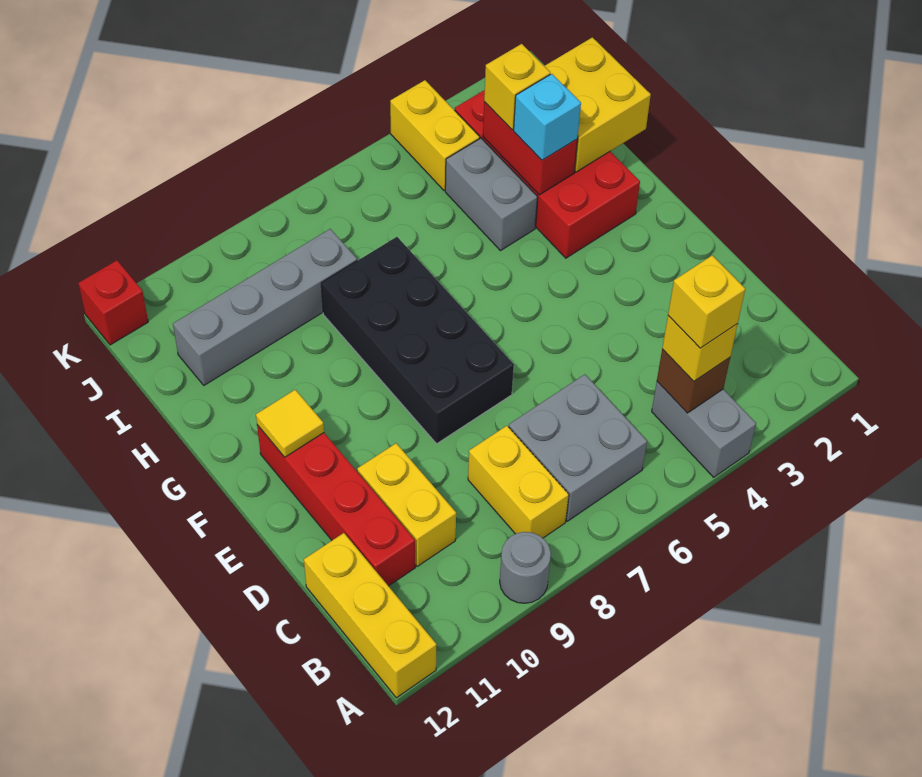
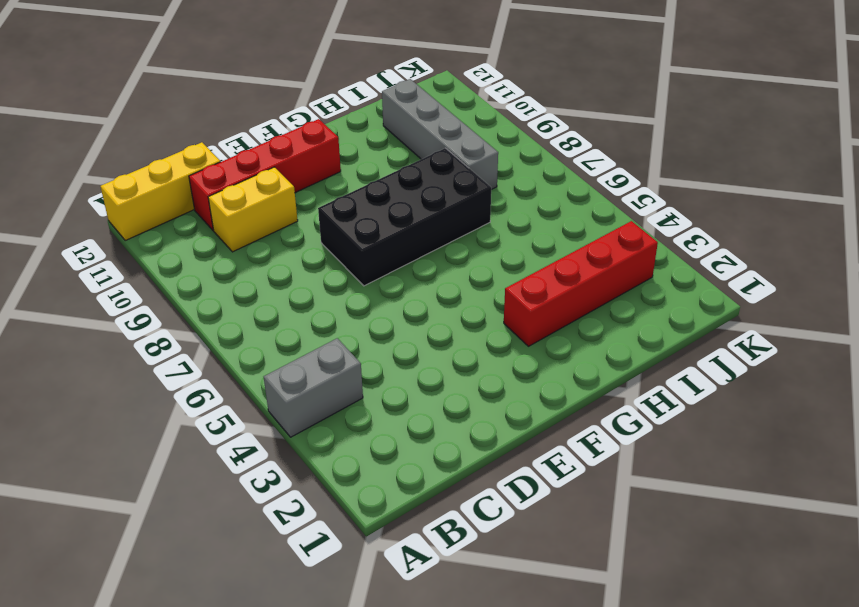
red brick G3:J3 level 1 -> red brick G2:J3 level 1
none -> grey round brick A9 level 1
none -> grey brick B6:C7 level 1
none -> yellow brick B8:C8 level 1

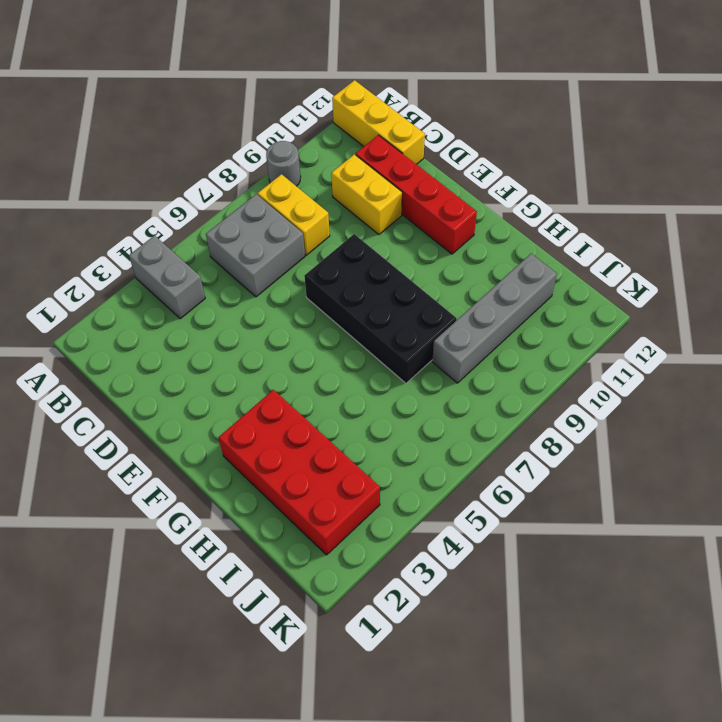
none -> grey brick H4:I4 level 1
none -> yellow brick J4:K4 level 1
none -> red brick K12 level 1

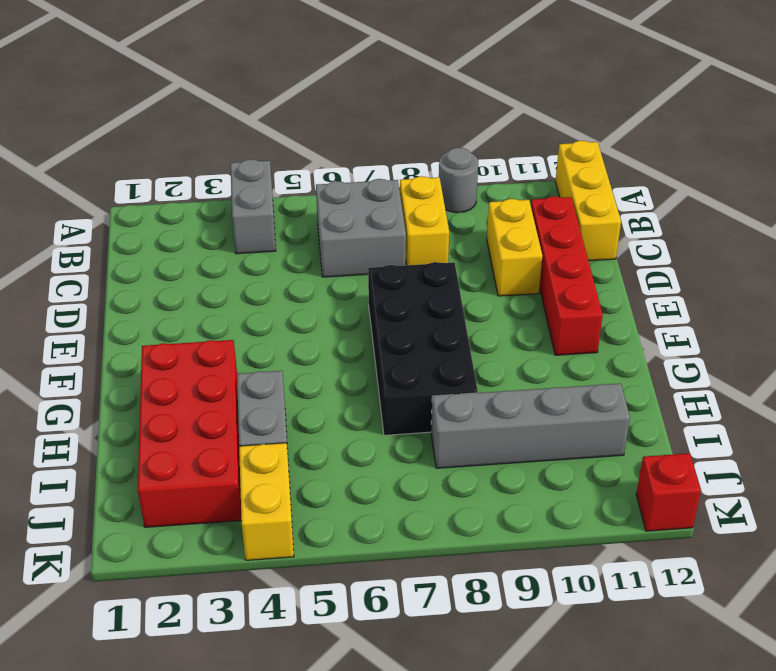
none -> brown brick B4 level 2
none -> yellow tile F11 level 2
none -> yellow brick H1:I2 level 2

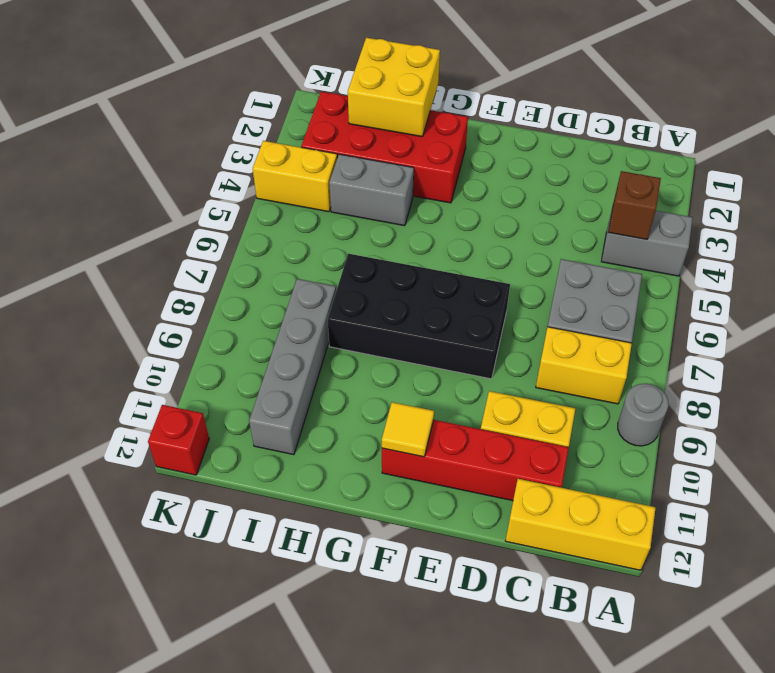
none -> red brick H3:I3 level 2
none -> yellow brick B4 level 3
none -> cyan brick H3 level 3

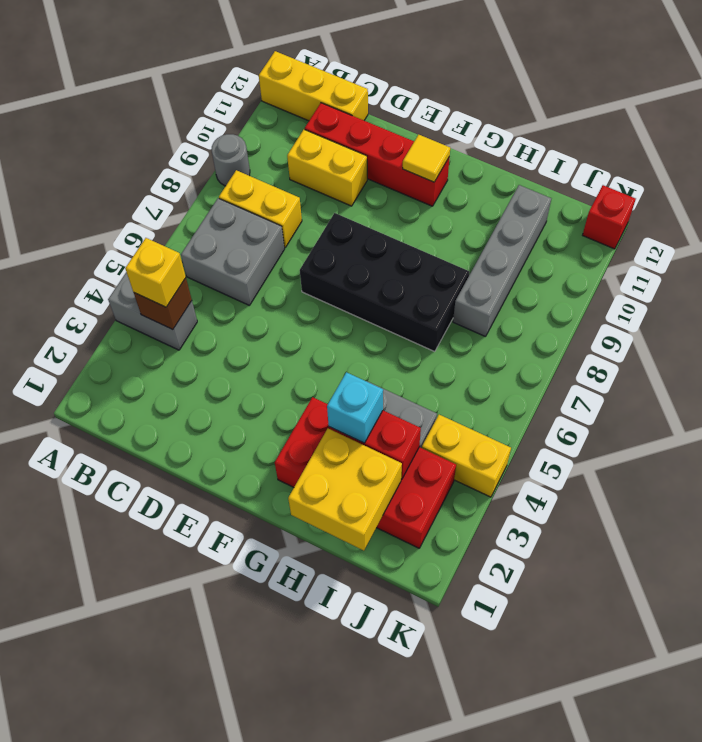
none -> yellow brick I3 level 3
none -> yellow brick B4 level 4

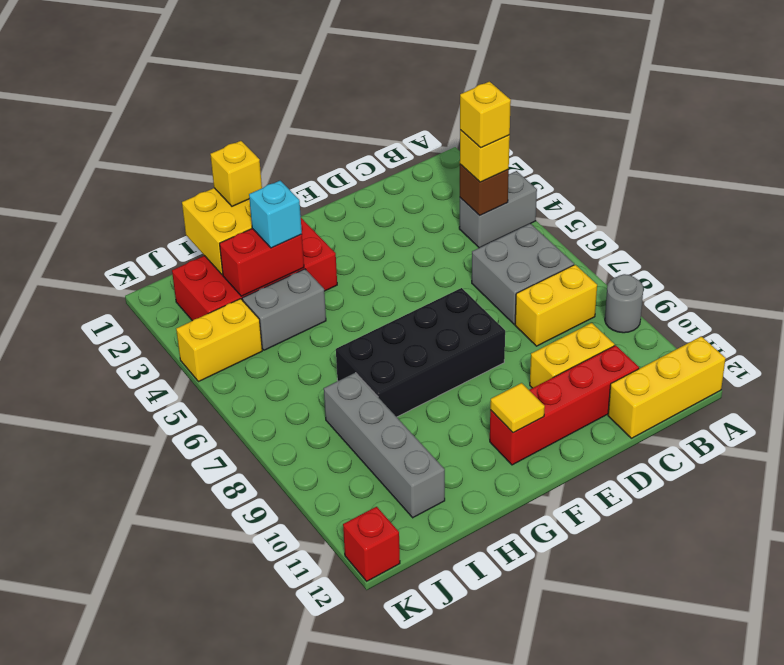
yellow brick H1 level 3 -> yellow brick I3 level 3

